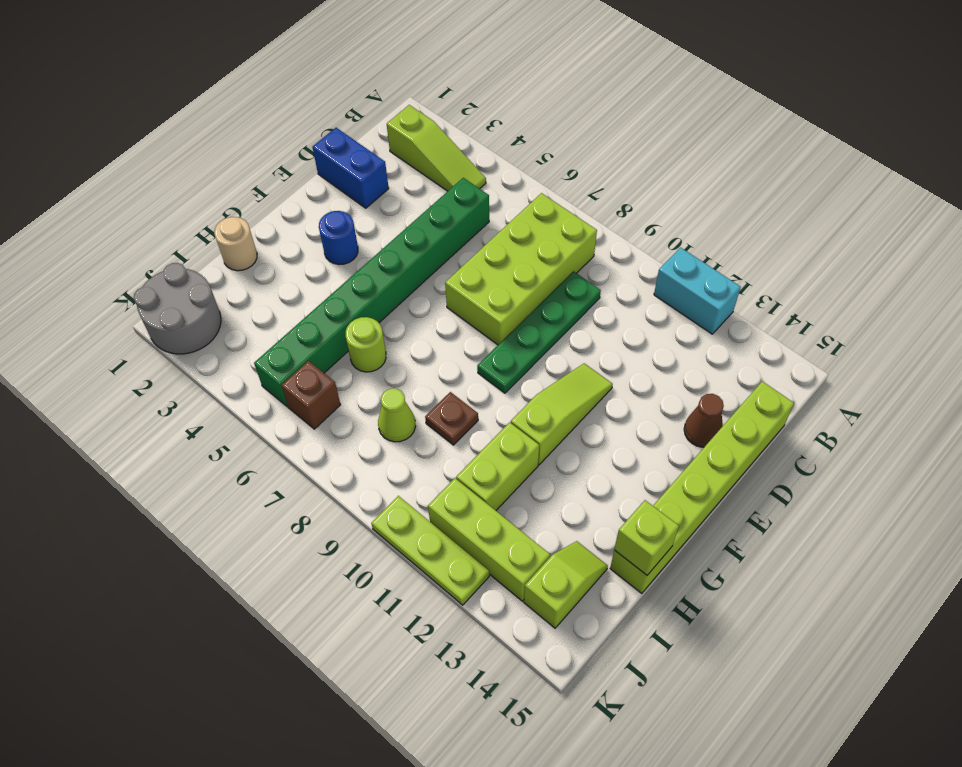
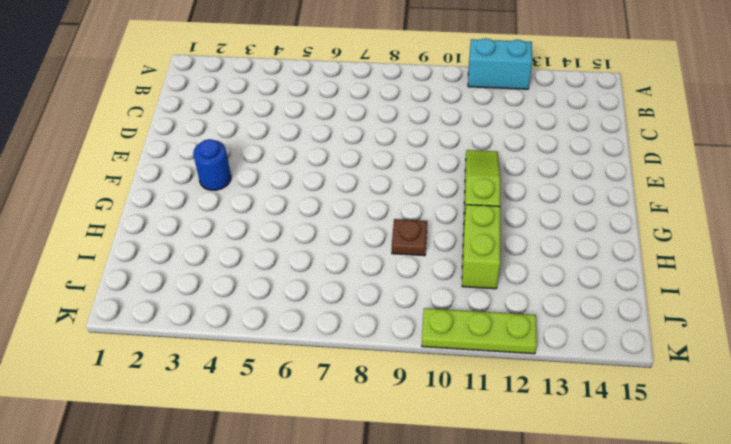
none -> lime slope B2:B4 level 1 top 2
none -> lime brick B7:E8 level 1
none -> green brick C5:J5 level 1

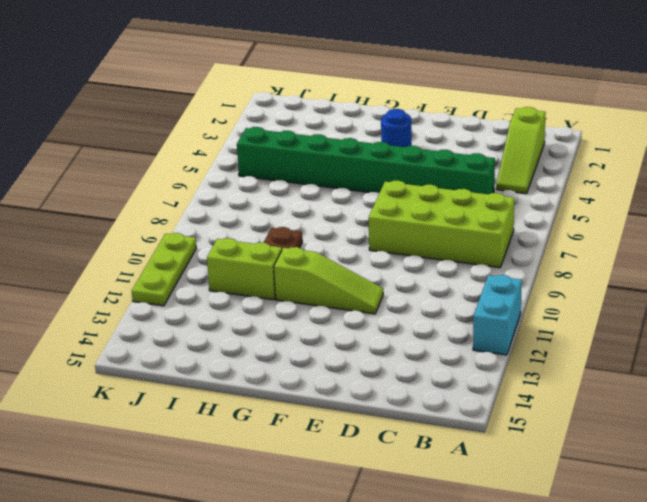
none -> green plate C9:F9 level 1
none -> lime brick C15:H15 level 1
none -> blue brick D1:D2 level 1

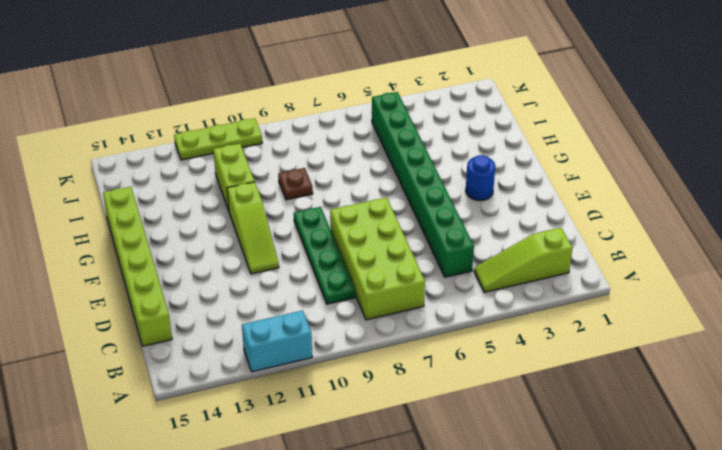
none -> blue brick D1:D2 level 1
none -> brown cone D14 level 1
none -> tan round brick H1 level 1

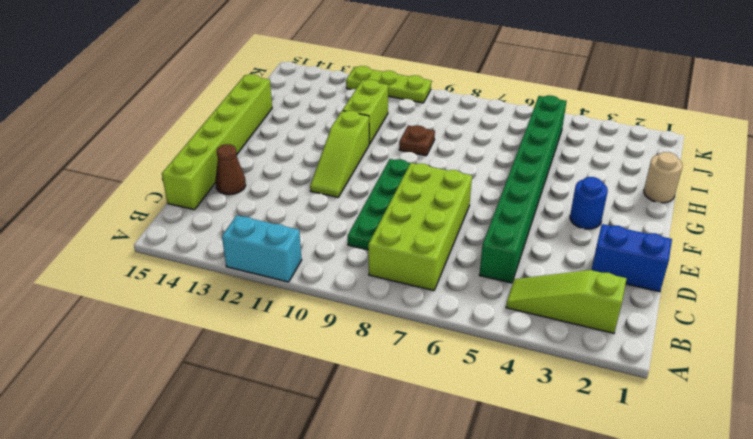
none -> lime round brick H6 level 1
none -> lime cone I8 level 1
none -> lime slope I14:J14 level 1 top J

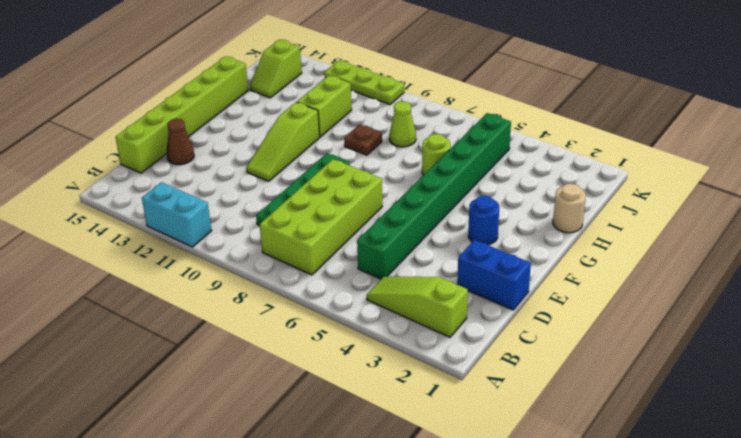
none -> grey round brick J1:K2 level 1
none -> brown brick J6 level 1
none -> lime brick J11:J13 level 1

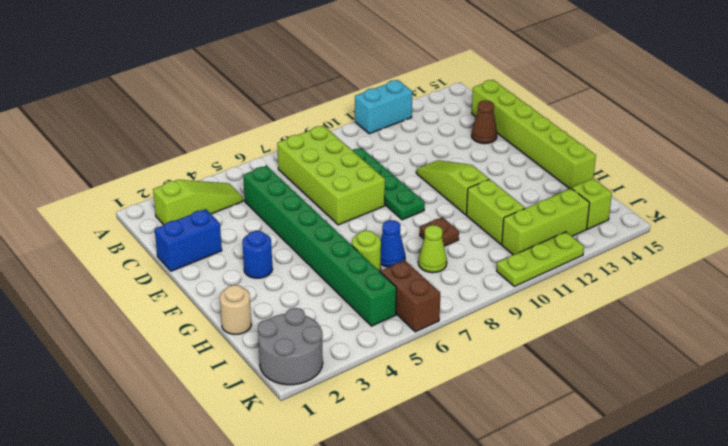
blue cone H7 level 1 -> none
brown brick J6:K6 level 1 -> brown brick J6 level 1
none -> lime brick H15 level 2

